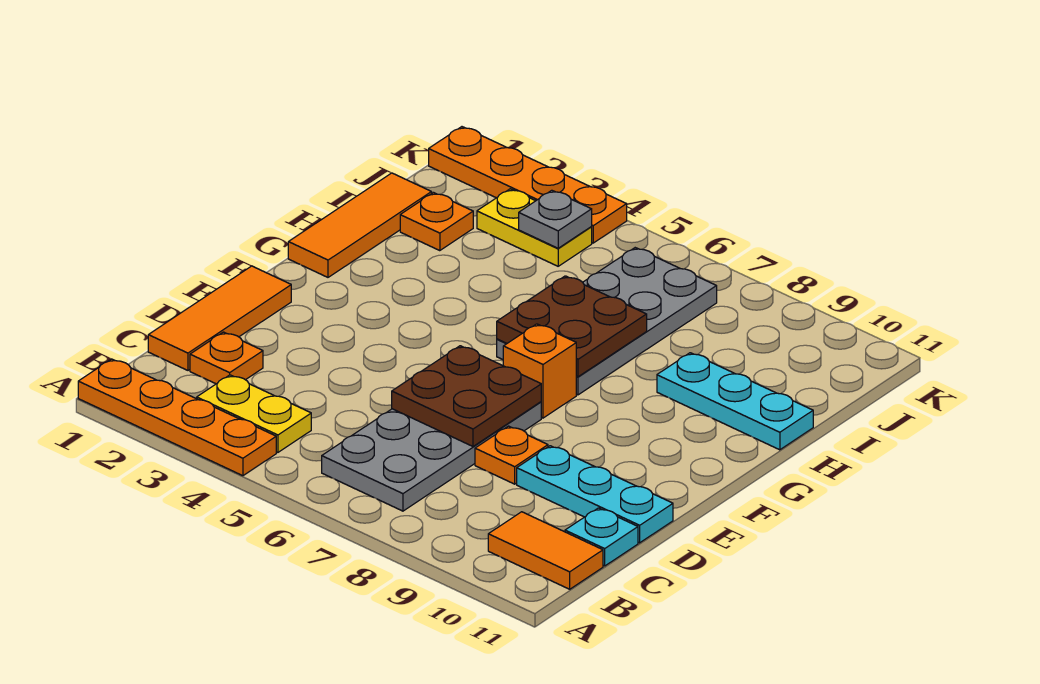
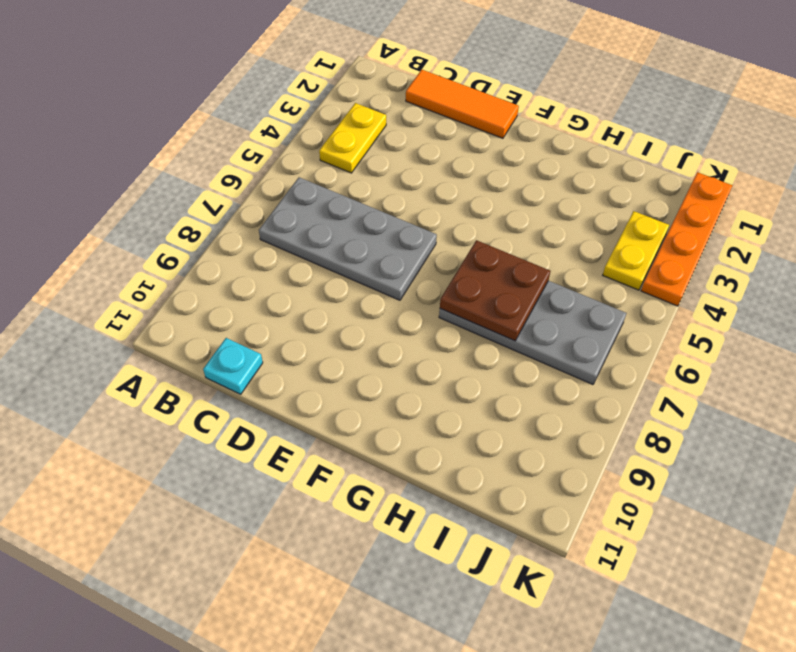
none -> orange plate A1:A4 level 1
none -> orange tile B10:B11 level 1
none -> orange plate C2 level 1

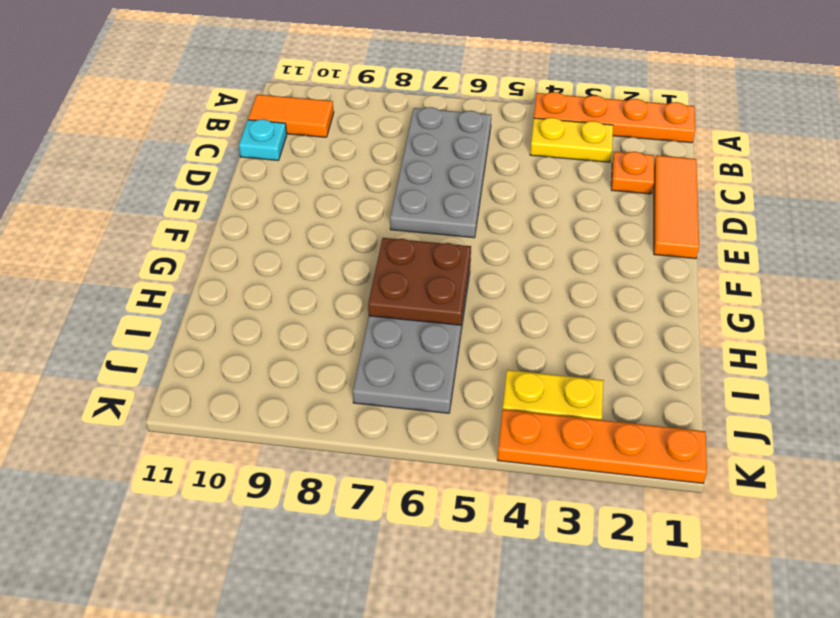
none -> orange plate D8 level 1
none -> cyan plate D9:D11 level 1
none -> orange brick F7 level 1

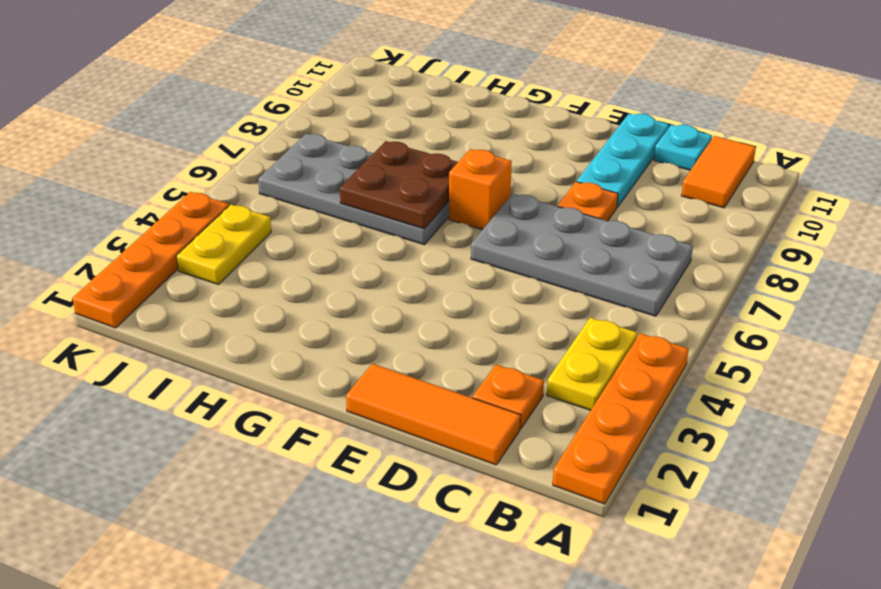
none -> orange tile G1:I1 level 1
none -> cyan plate H9:H11 level 1
none -> orange plate I2 level 1

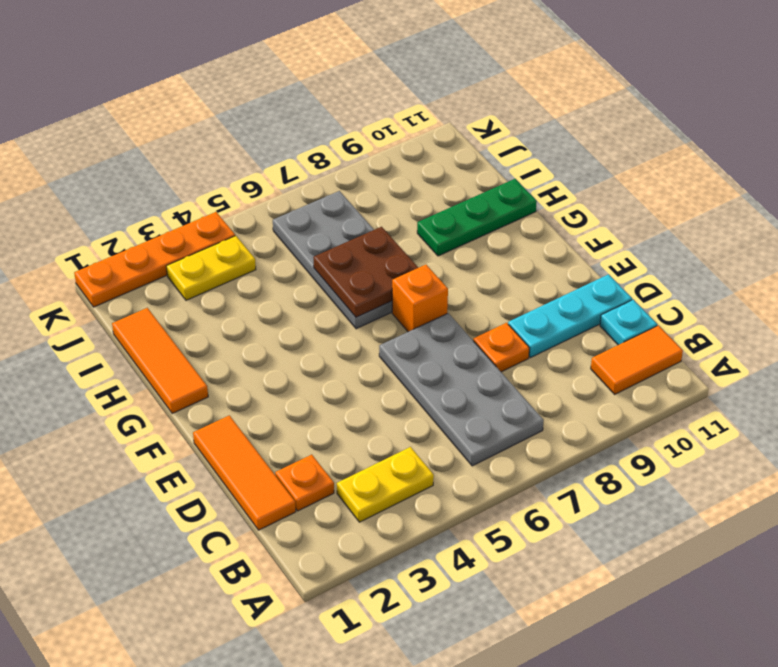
green plate H9:H11 level 1 -> cyan plate H9:H11 level 1
none -> orange plate A1:A4 level 1
none -> orange plate I2 level 1
none -> brown plate D6:E7 level 2

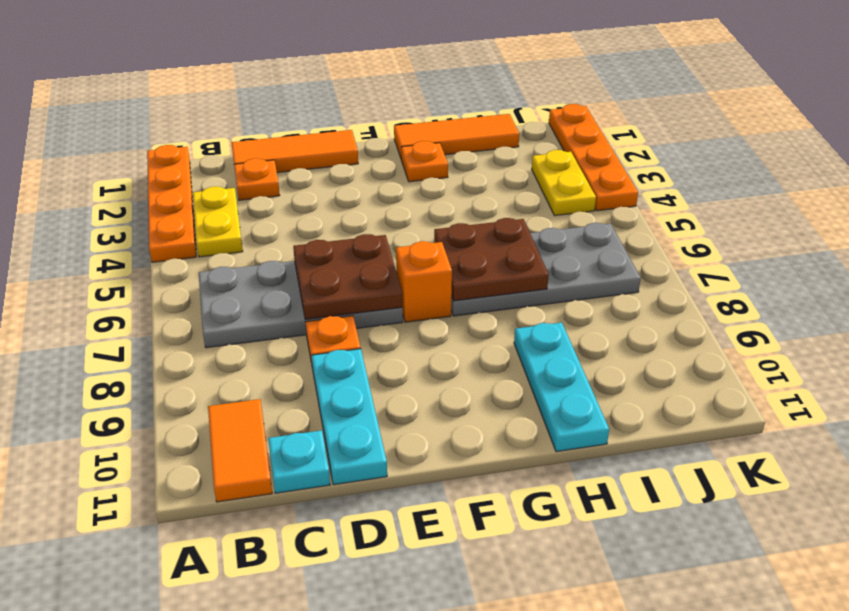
orange plate G2 level 1 -> orange plate I2 level 1
none -> grey plate J4 level 2

